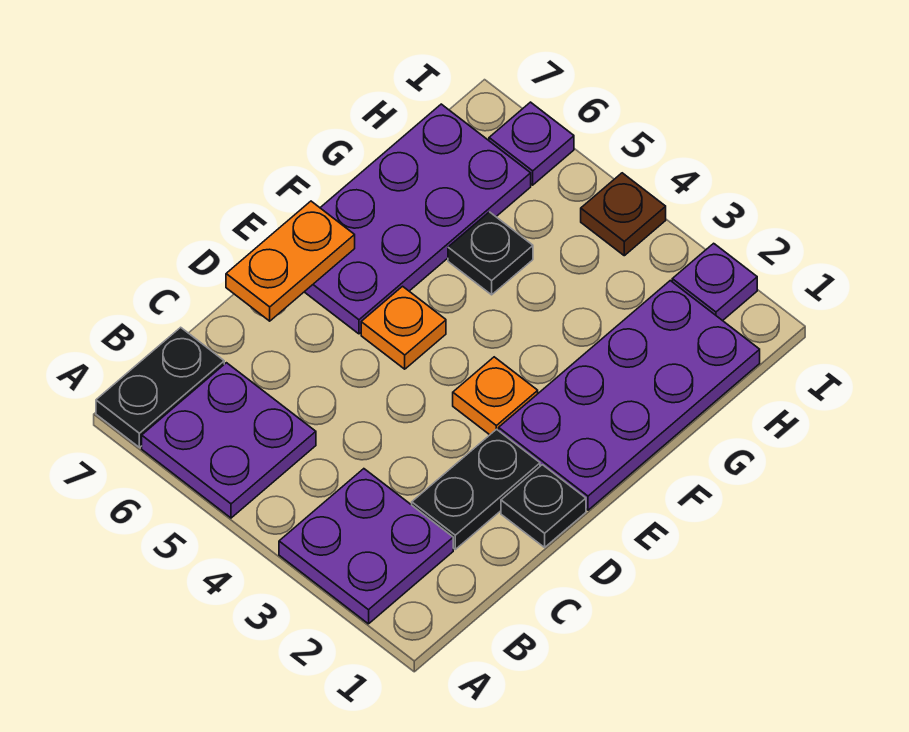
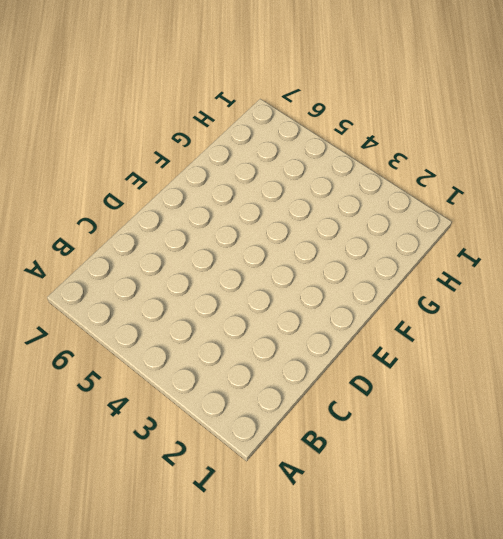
none -> purple plate A2:B3 level 1
none -> purple plate A5:B6 level 1
none -> black plate A7:B7 level 1

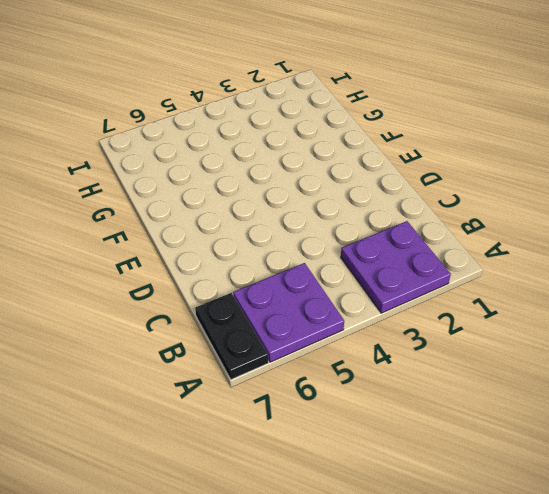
none -> black plate C2:D2 level 1
none -> black plate D1 level 1
none -> purple plate E1:H2 level 1

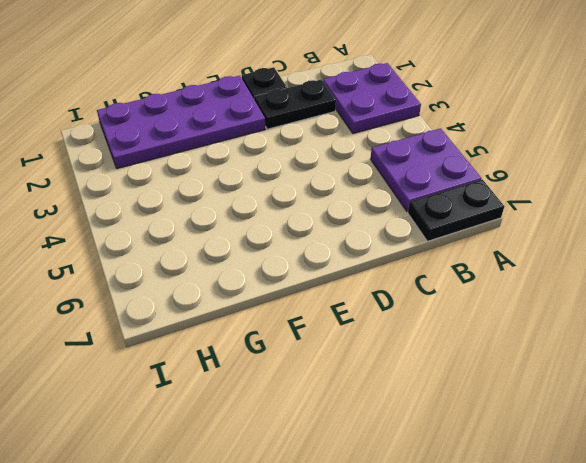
none -> orange plate E3 level 1
none -> orange plate E5 level 1
none -> purple plate E6:H7 level 1

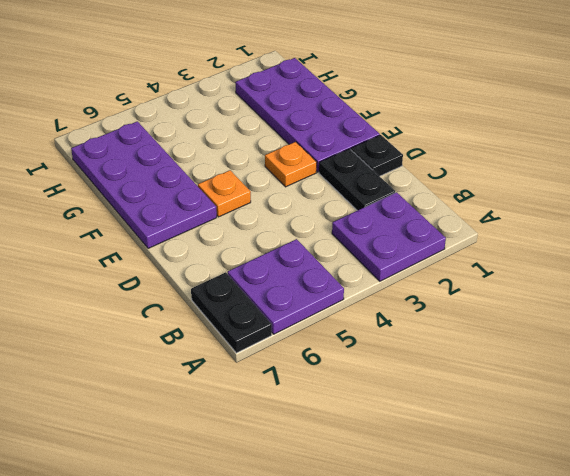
none -> black plate G5 level 1
none -> purple plate I2 level 1
none -> brown plate I4 level 1

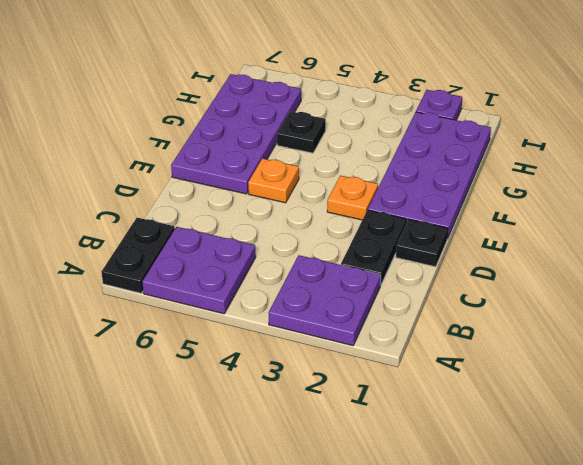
none -> brown plate I4 level 1
none -> purple plate I6 level 1
none -> orange plate D7:E7 level 2

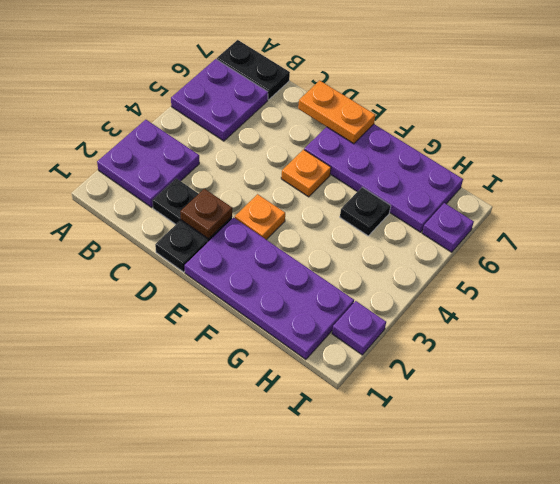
brown plate D2 level 2 -> brown plate I4 level 1

